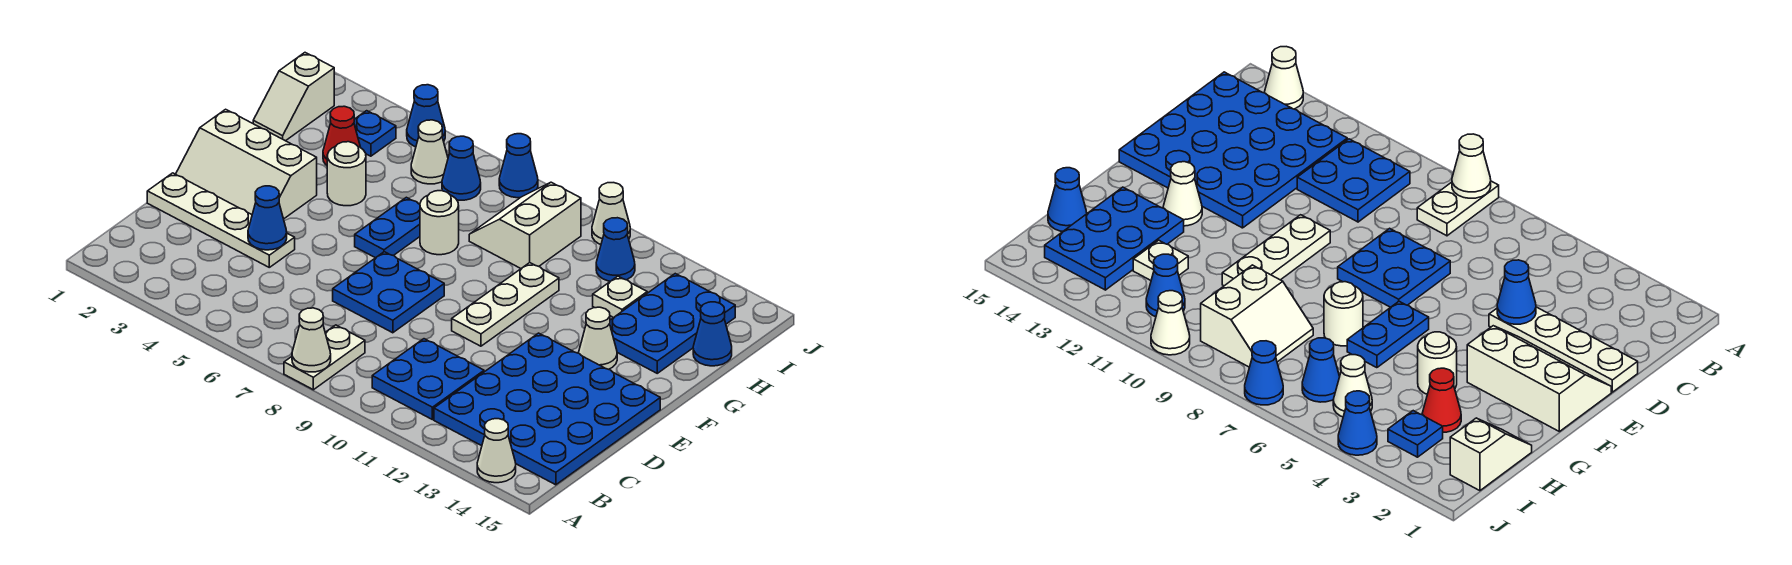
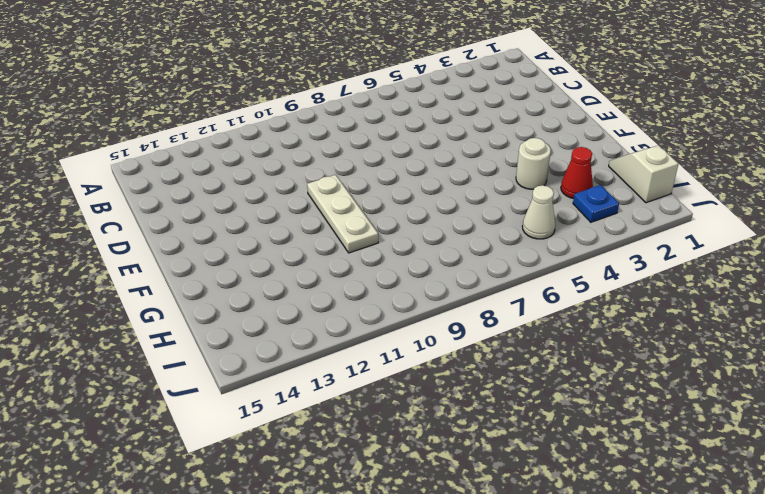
none -> white plate A8:B8 level 1
none -> white cone A14 level 1
none -> blue plate B10:C11 level 1

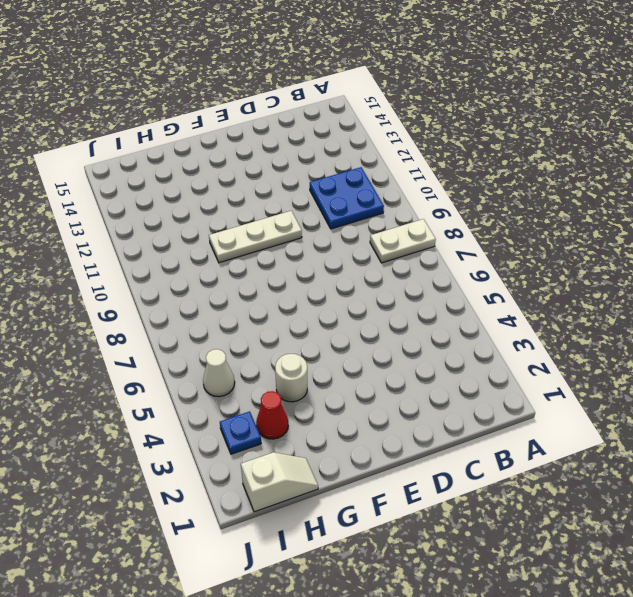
none -> white cone A14 level 1
none -> blue plate B12:E15 level 1
none -> white plate D1:D4 level 1

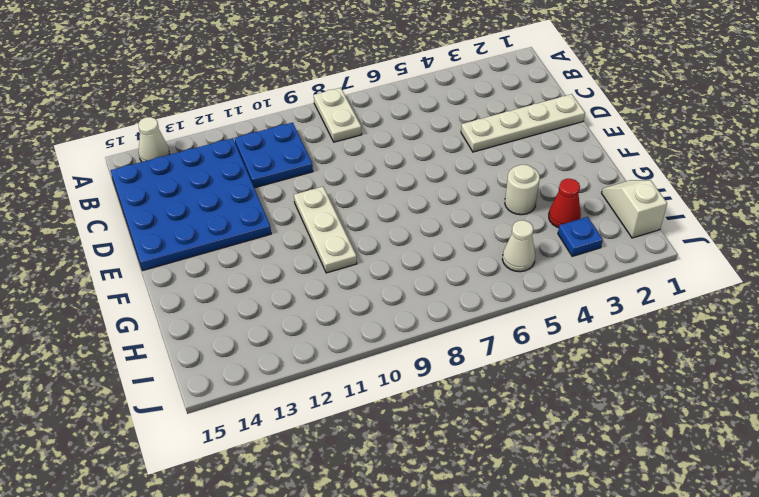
none -> blue plate D7:E8 level 1
none -> white slope E1:F3 level 1 top F
none -> blue plate F6:G6 level 1

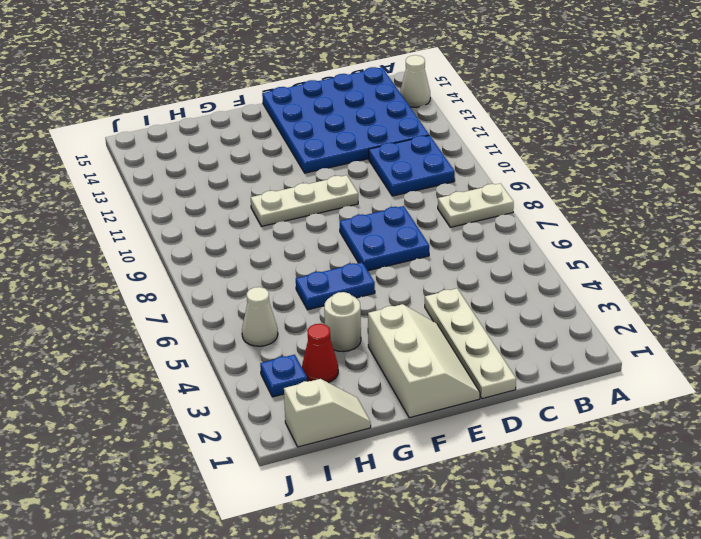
none -> white cone F13 level 1
none -> white round brick G7 level 1
none -> blue plate G13:I14 level 1

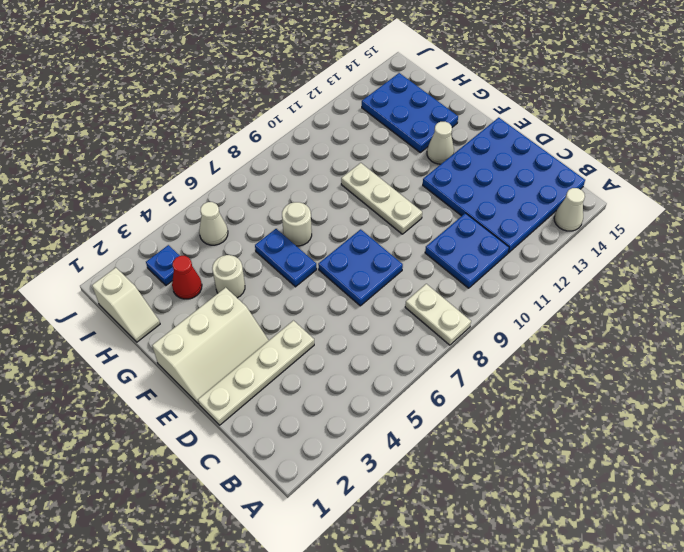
none -> white slope H8:I9 level 1 top 9
none -> white plate H12 level 1
none -> blue cone H15 level 1

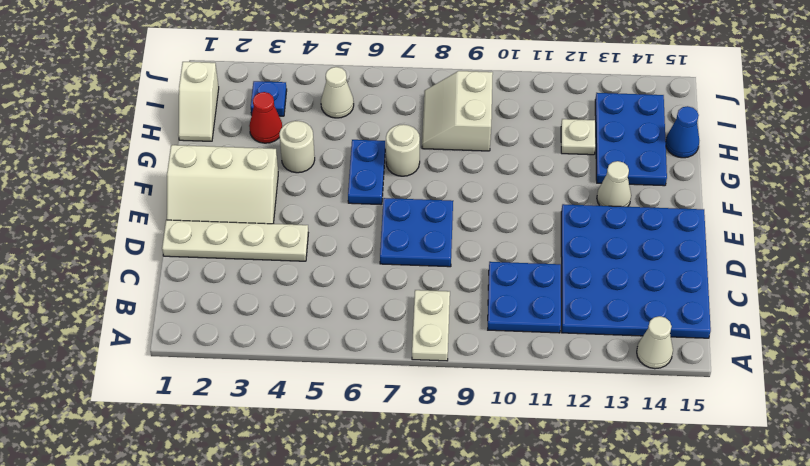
none -> white plate E10:G10 level 1
none -> blue cone I6 level 1
none -> blue cone I11 level 1

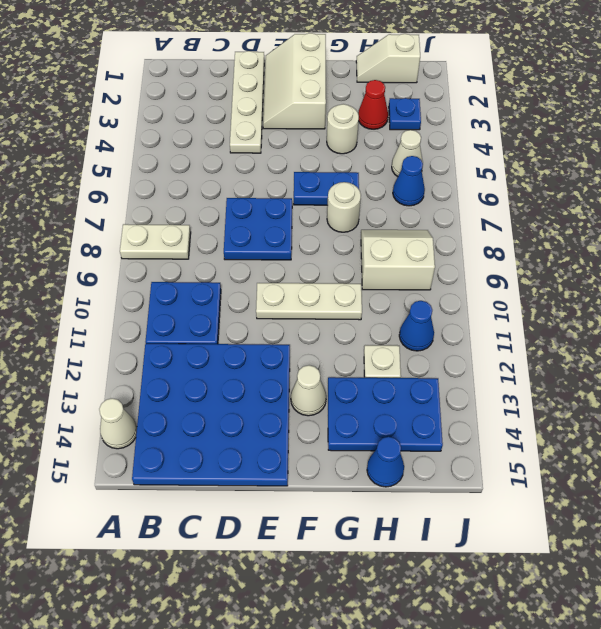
none -> blue cone J4 level 1
none -> blue cone J7 level 1
none -> white cone J10 level 1

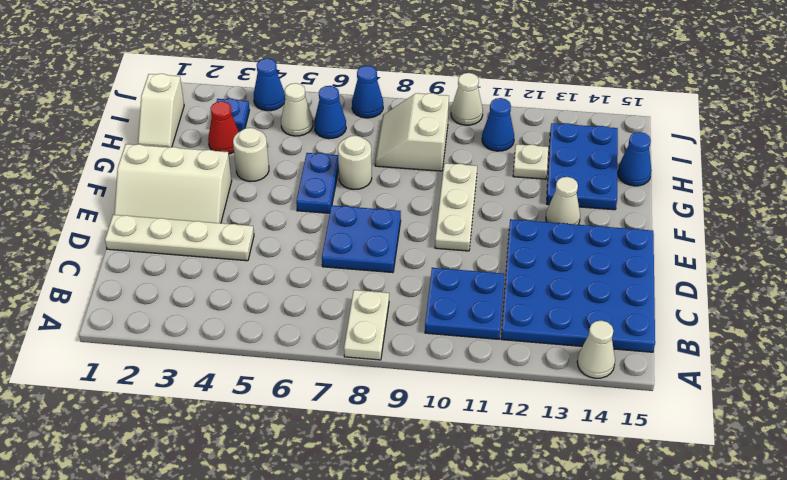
none -> white cone A8 level 2
none -> blue cone D4 level 2

